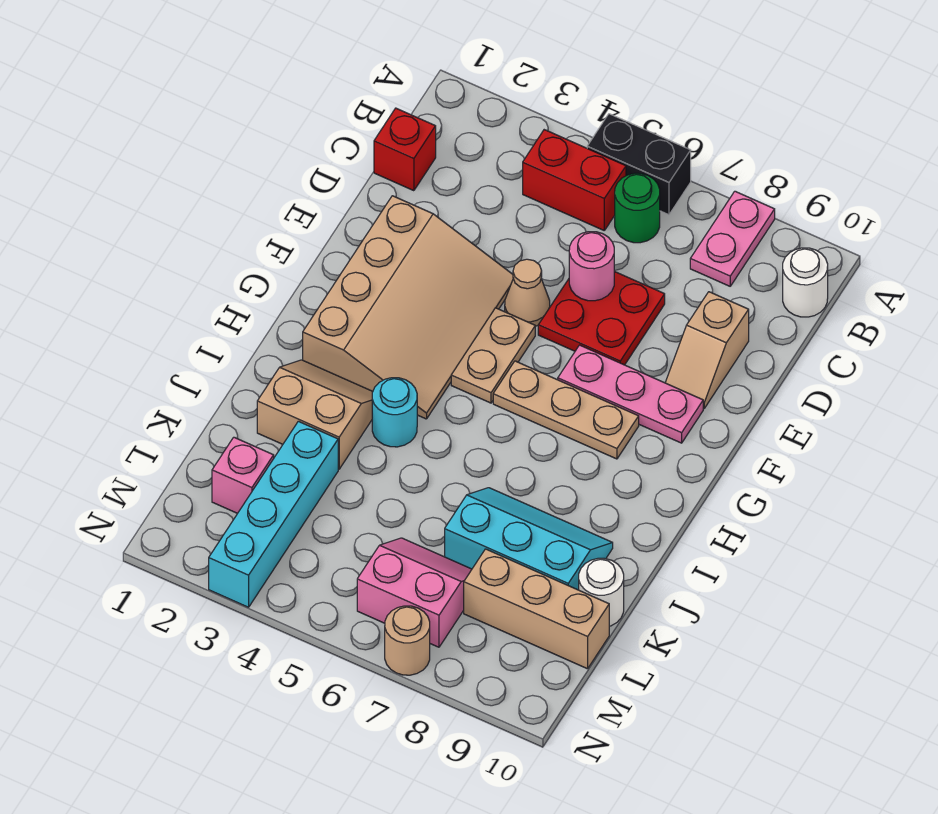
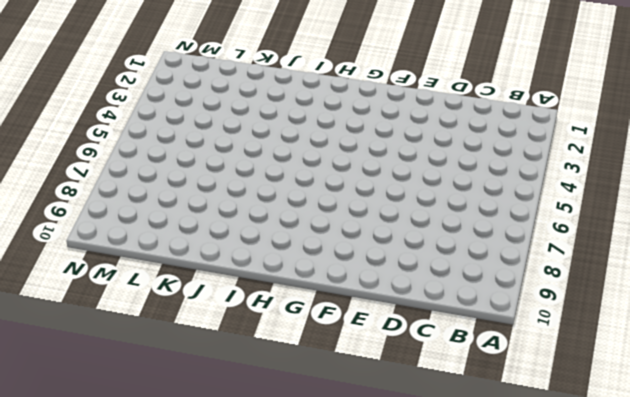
none -> black brick A5:A6 level 1
none -> pink plate A8:B8 level 1
none -> red brick B4:B5 level 1

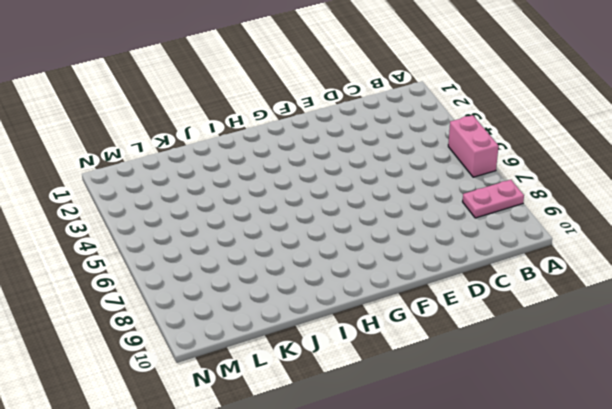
pink brick A5:A6 level 1 -> black brick A5:A6 level 1
none -> red brick B4:B5 level 1
none -> green round brick B6 level 1
none -> white round brick B10 level 1

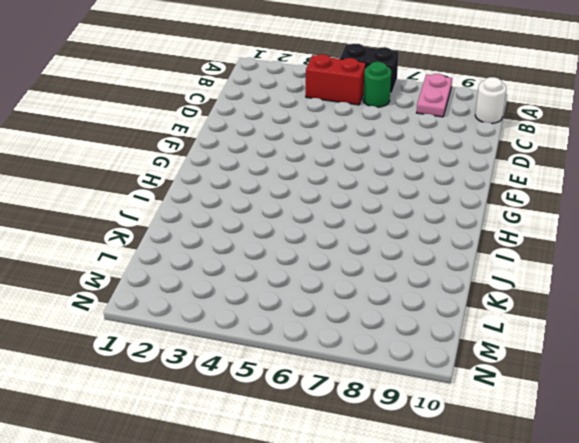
none -> red brick C1 level 1
none -> red plate D6:E7 level 1
none -> tan slope D9:E9 level 1 top D

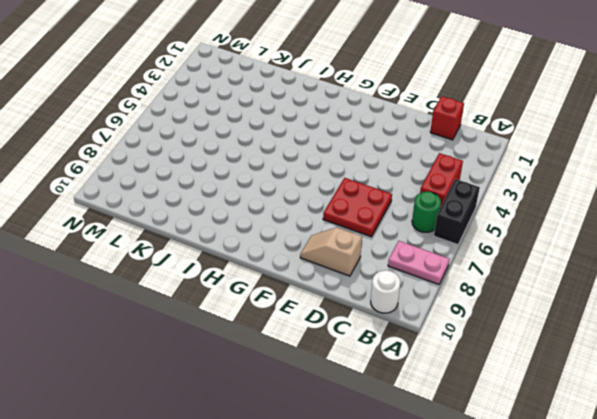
none -> tan slope E2:H4 level 1 top 2
none -> tan cone E5 level 1
none -> tan plate F5:G5 level 1

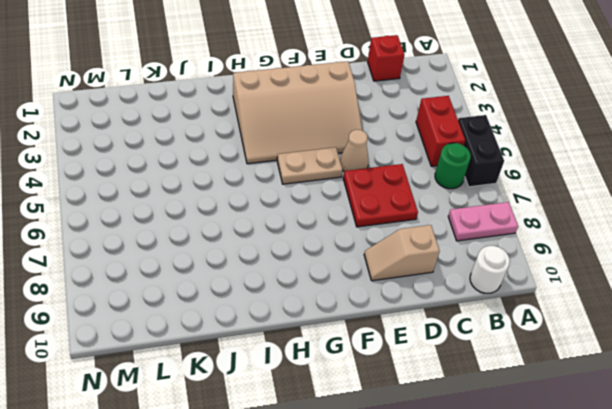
none -> pink plate F7:F9 level 1
none -> tan plate G6:G8 level 1
none -> tan slope I2:J3 level 1 top J

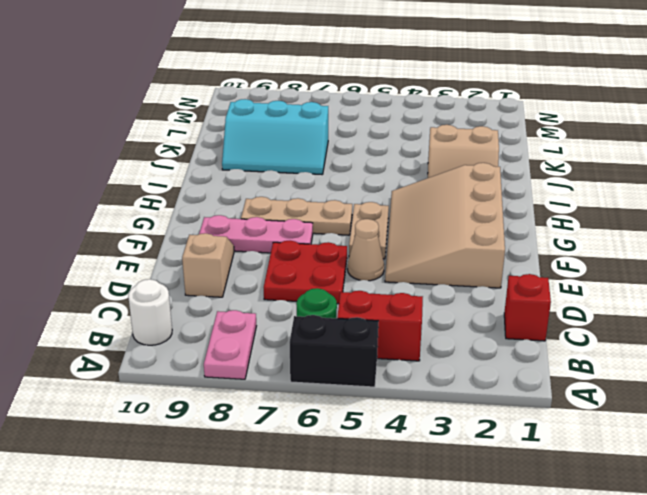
none -> cyan round brick I4 level 1
none -> cyan brick K3:N3 level 1
none -> white round brick K10 level 1

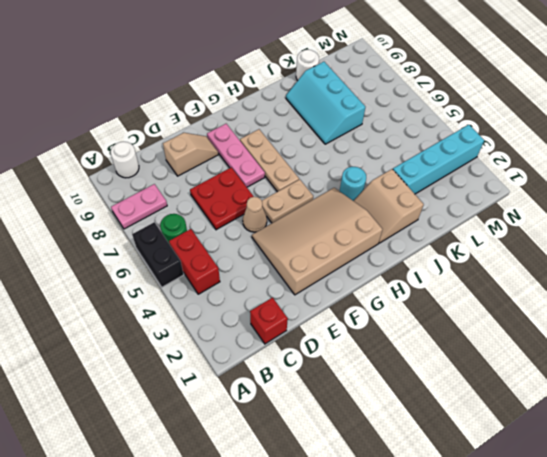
none -> pink brick L2 level 1
none -> pink slope L6:M7 level 1 top M
none -> tan brick L8:L10 level 1

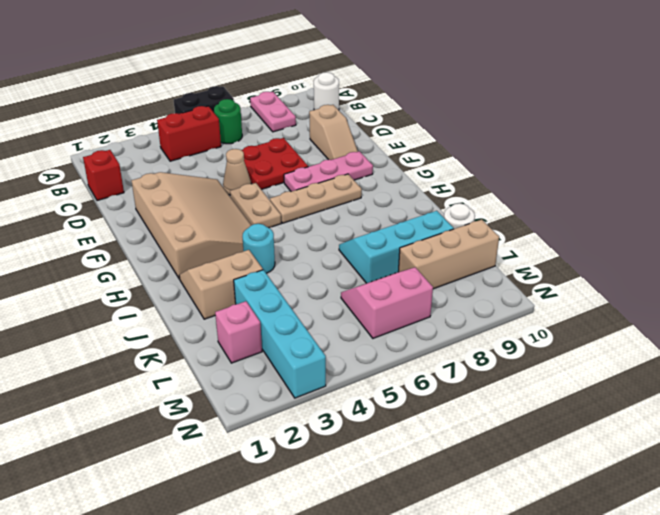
none -> tan round brick N7 level 1
none -> pink round brick D6 level 2

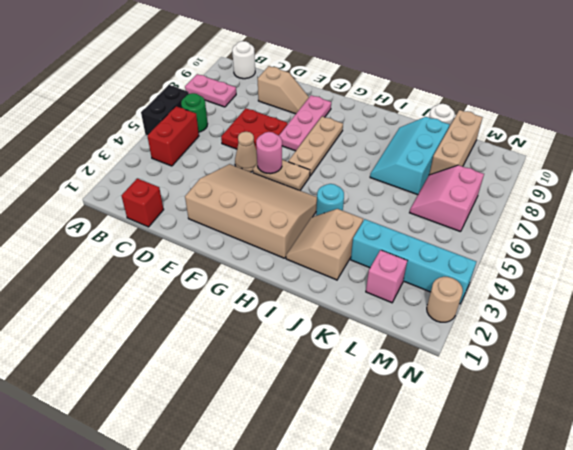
pink round brick F5 level 2 -> pink round brick D6 level 2
tan round brick N2 level 1 -> tan round brick N7 level 1

